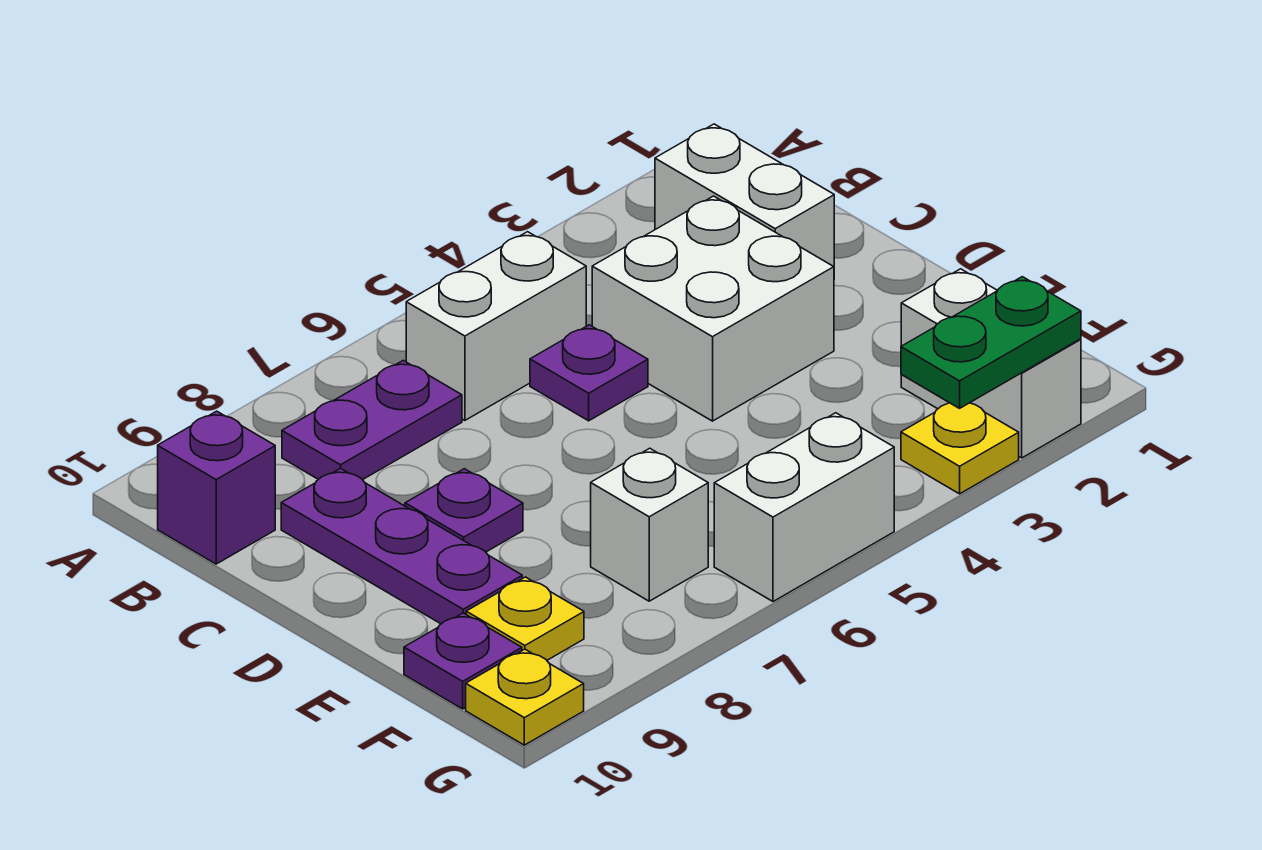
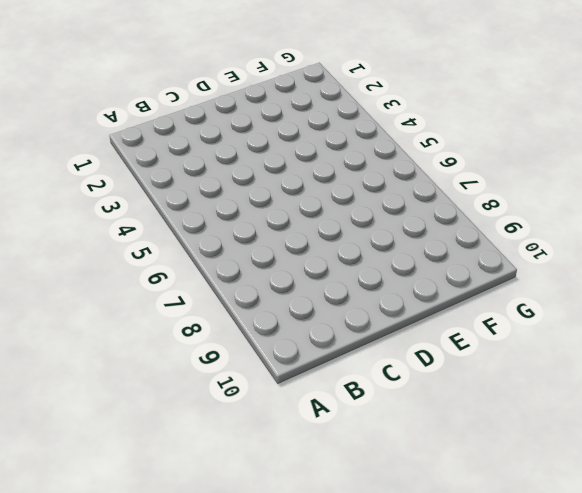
none -> white brick B2:C2 level 1
none -> white brick B5:B6 level 1
none -> purple plate B7:B8 level 1

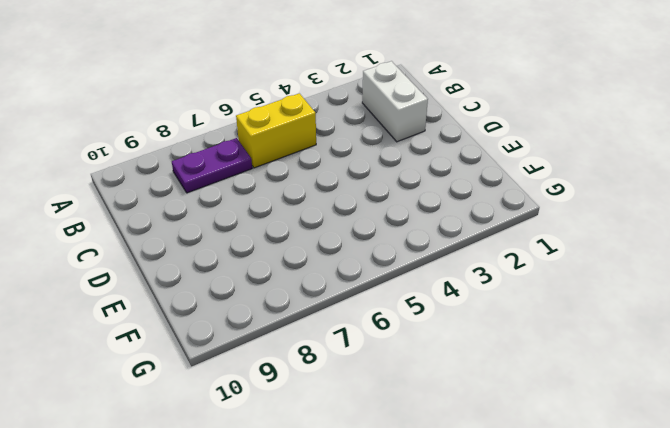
yellow brick B5:B6 level 1 -> white brick B5:B6 level 1
none -> purple brick B10 level 1
none -> white brick C3:D4 level 1
none -> purple plate C5 level 1

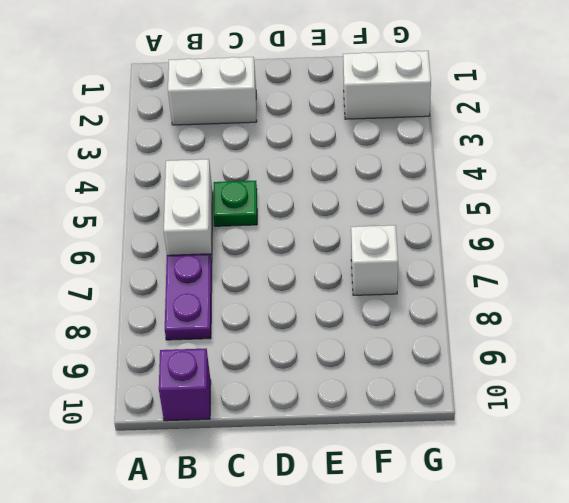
green plate C5 level 1 -> purple plate C5 level 1
none -> white brick C3:D4 level 1
none -> purple plate C9:E9 level 1
none -> purple plate D8 level 1

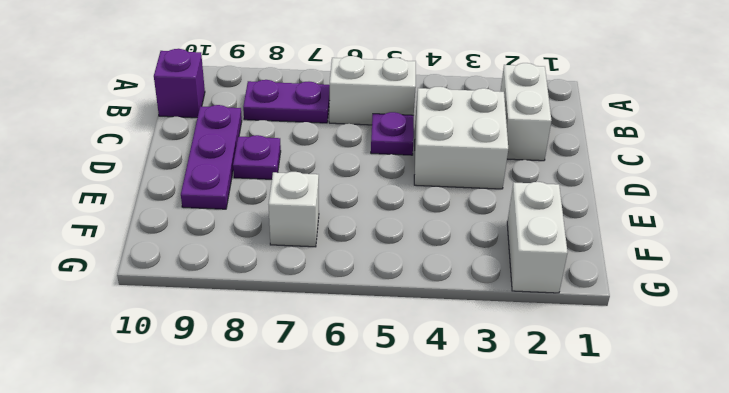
none -> yellow plate F9 level 1
none -> purple plate F10 level 1
none -> yellow plate G3 level 1

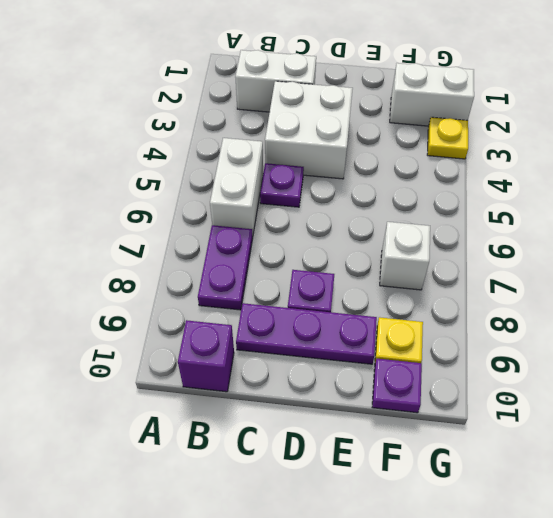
none -> white brick G5:G6 level 1
none -> yellow plate G10 level 1
none -> green plate G2:G3 level 2

